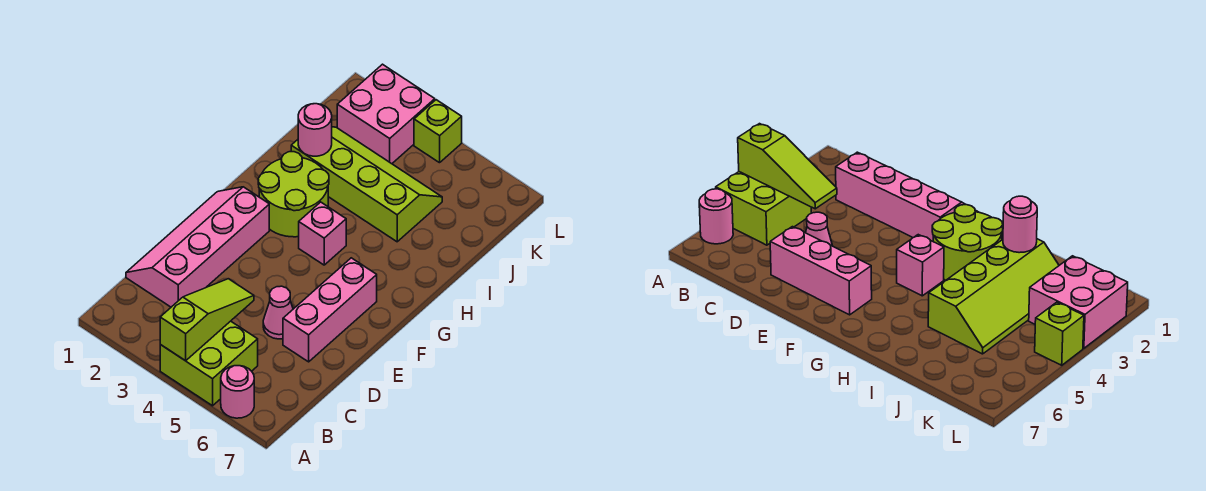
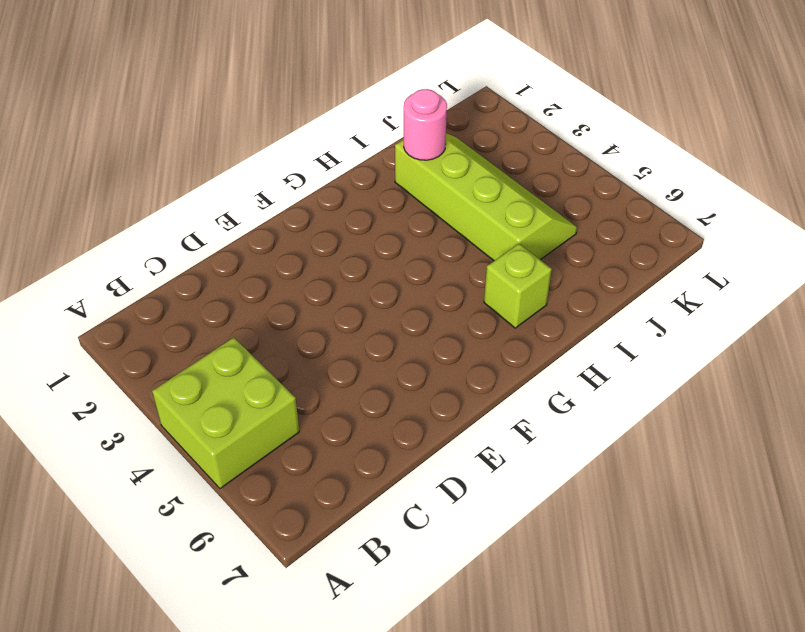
lime brick H6 level 1 -> lime brick L4 level 1
none -> pink round brick A6 level 1
none -> pink slope C1:F2 level 1 top 2
none -> pink cone D5 level 1

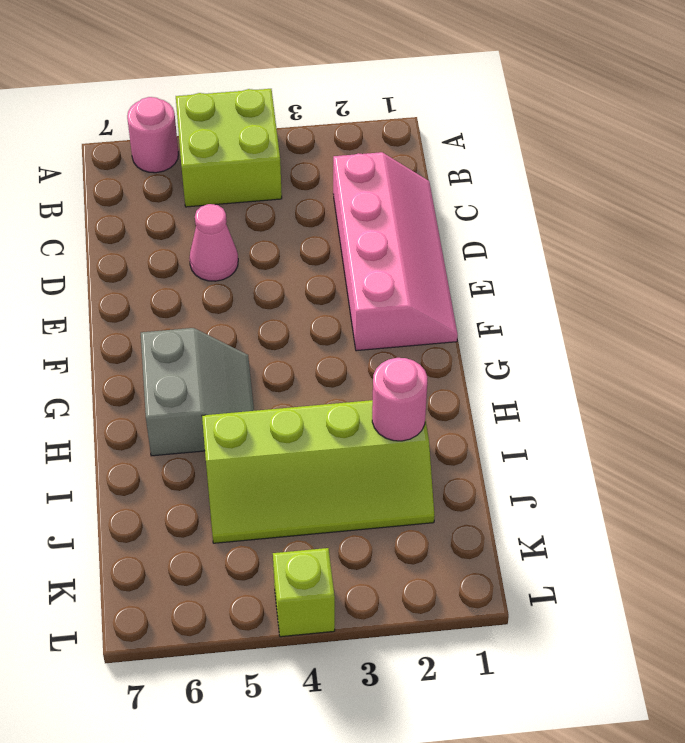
grey slope G5:H6 level 1 top 6 -> none
none -> pink brick D6:F6 level 1
none -> lime round brick G2:H3 level 1
none -> pink brick G4 level 1

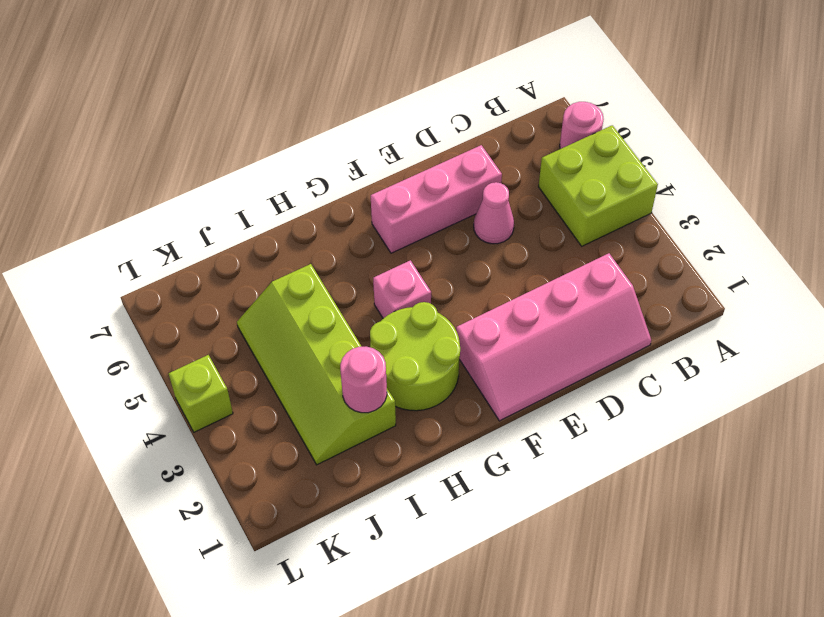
none -> pink brick K2:L3 level 1
none -> lime slope A4:C4 level 2 top A

